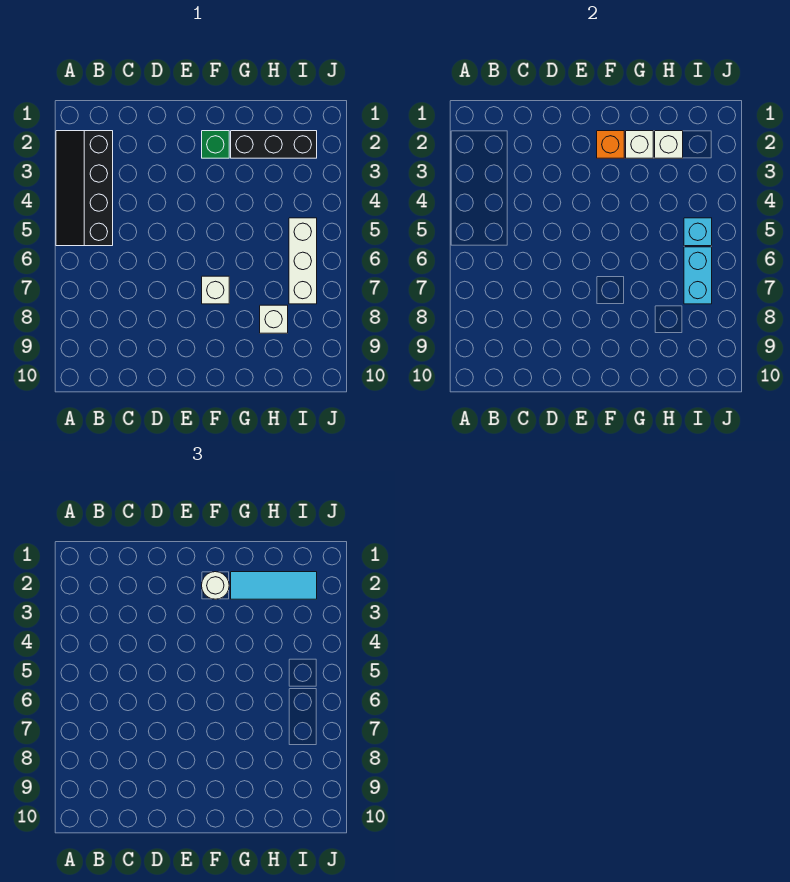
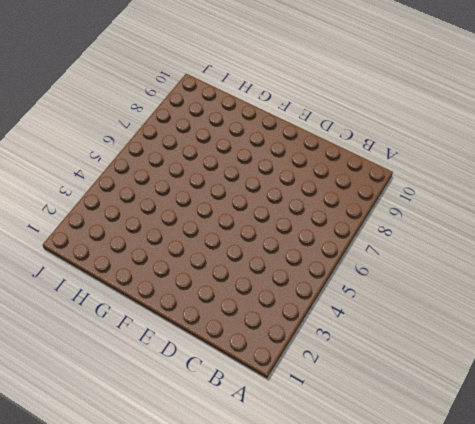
none -> black slope A2:B5 level 1 top B
none -> green brick F2 level 1
none -> white brick F7 level 1

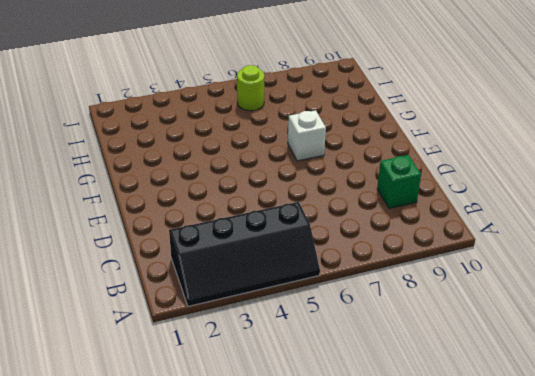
green brick C9 level 1 -> green brick F2 level 1
lime round brick I6 level 1 -> white brick I5:I7 level 1
none -> black brick G2:I2 level 1
none -> white brick H8 level 1
none -> orange brick F2 level 2

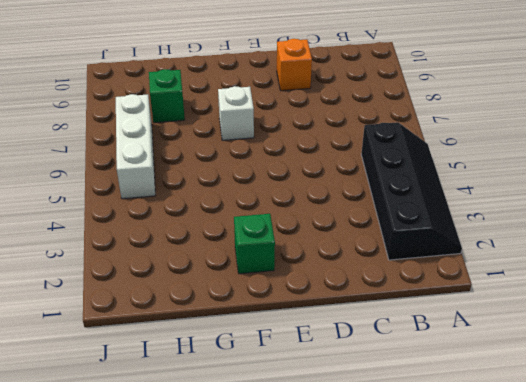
orange brick D9 level 1 -> orange brick F2 level 2
green brick H8 level 1 -> white brick H8 level 1
none -> black brick G2:I2 level 1
none -> white brick G2 level 2
none -> white brick H2 level 2

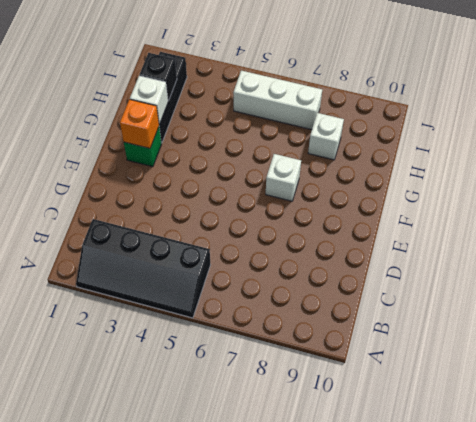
black brick H2 level 2 -> white brick H2 level 2
none -> cyan brick I5 level 2
none -> cyan brick I6:I7 level 2
none -> white round brick F2 level 3

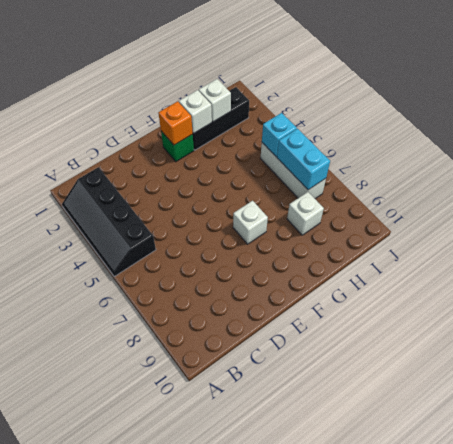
none -> white round brick F2 level 3
none -> cyan tile G2:I2 level 3

